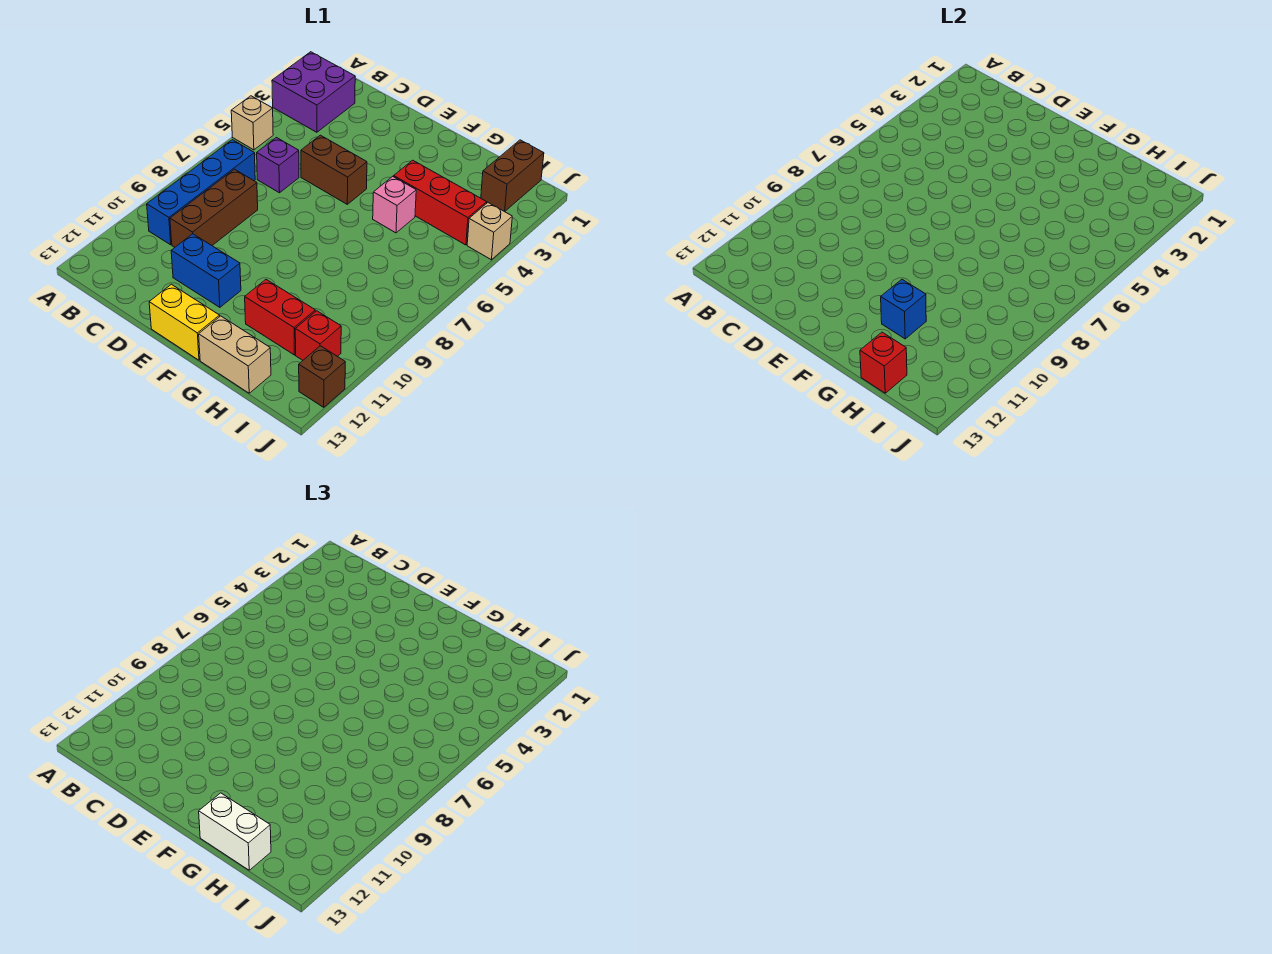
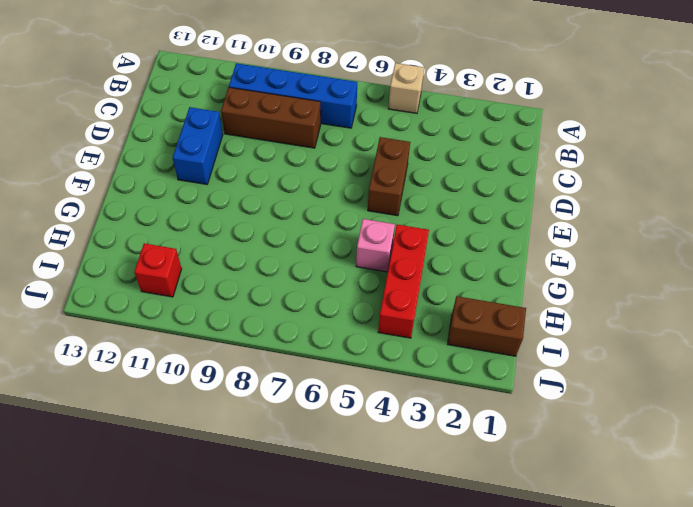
none -> purple brick A2:B3 level 1
none -> purple brick C6 level 1
none -> yellow brick E13:F13 level 1

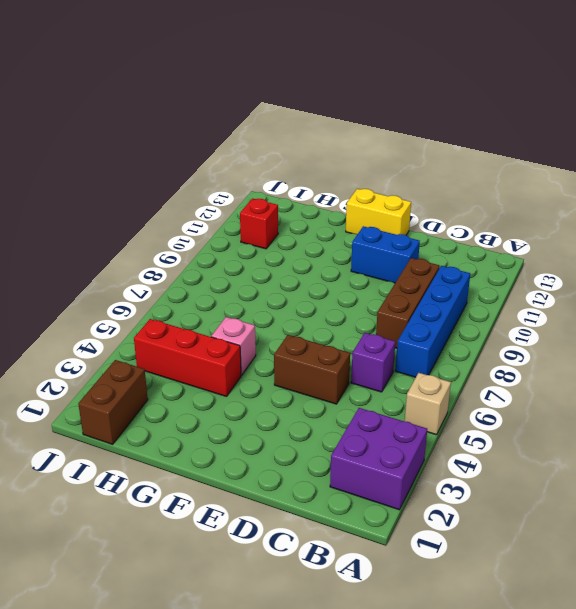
none -> red brick G11:H11 level 1
none -> tan brick G13:H13 level 1
none -> tan brick J4 level 1

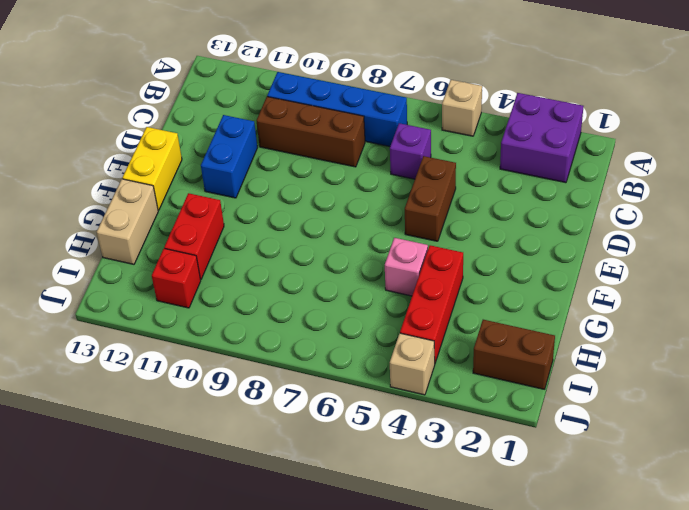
none -> brown brick J12 level 1
none -> blue brick G11 level 2
none -> red brick H13 level 2

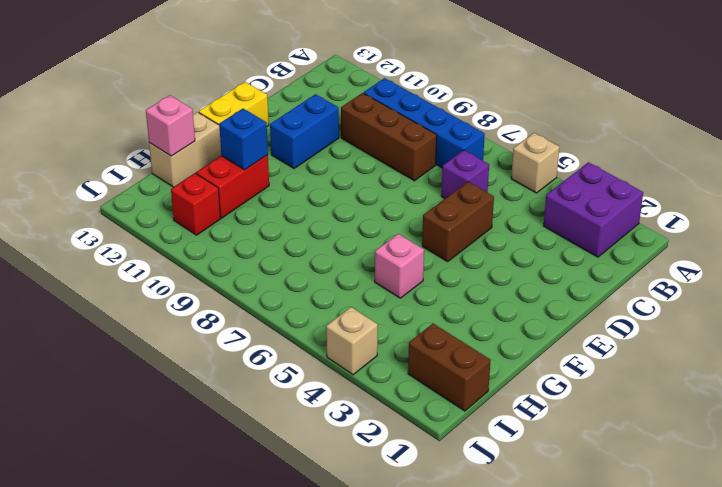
pink brick H13 level 2 -> red brick H13 level 2
none -> red brick G4:I4 level 1
none -> brown brick J12 level 1
none -> white brick G13:H13 level 3

